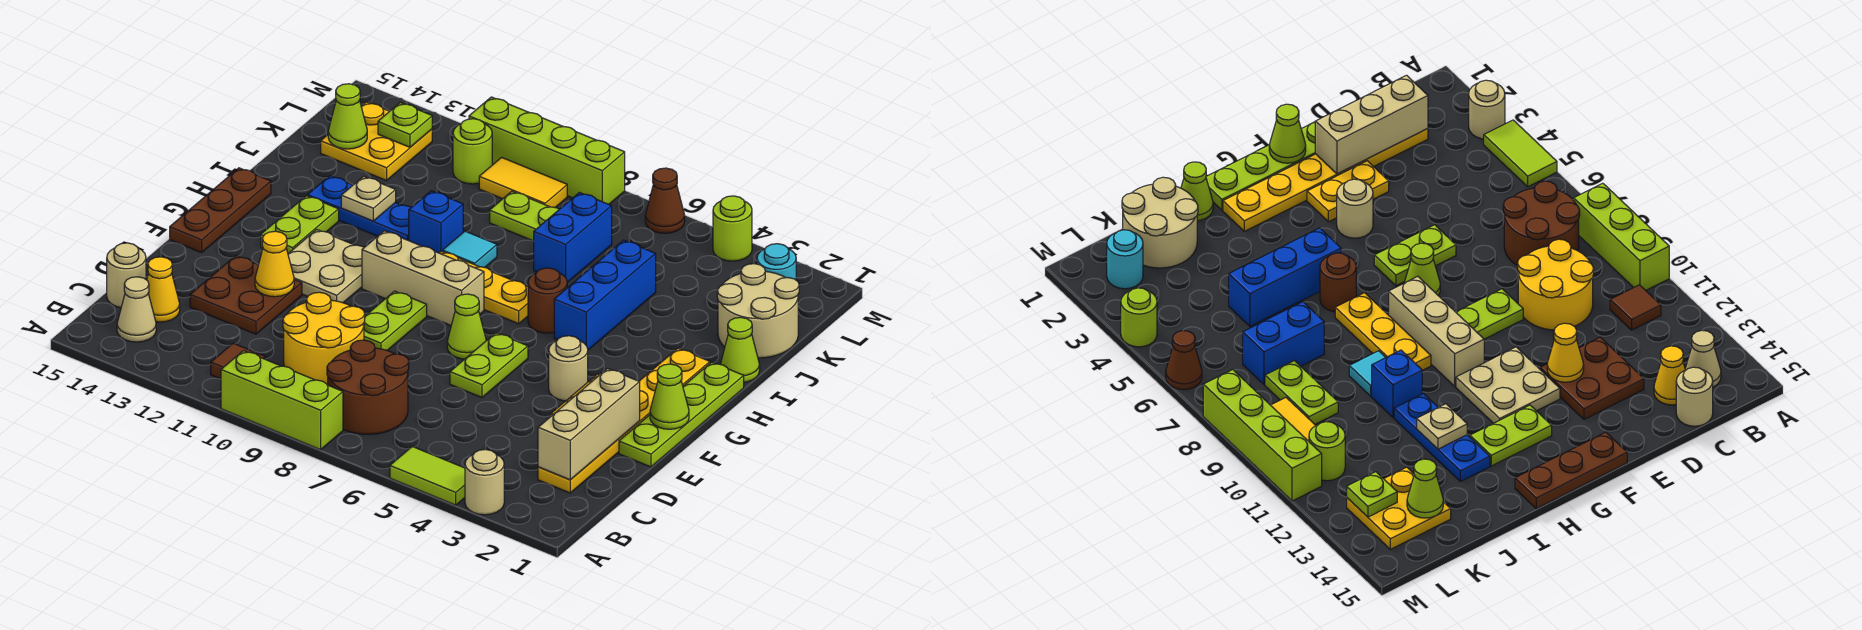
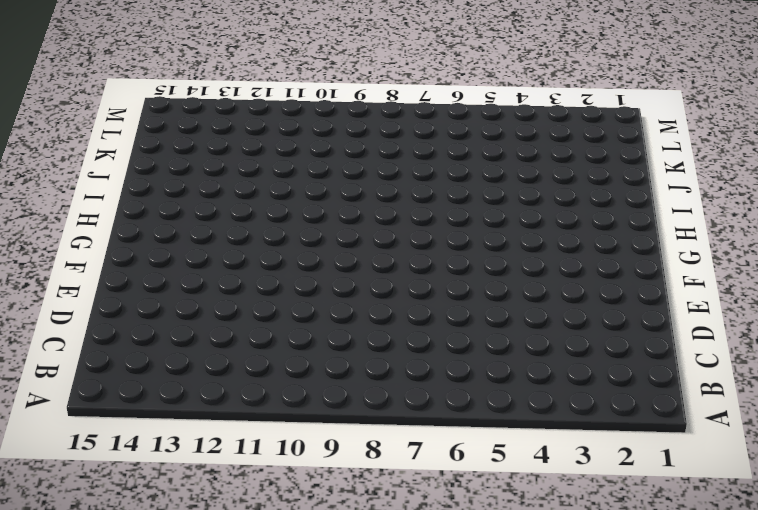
none -> tan round brick A3 level 1
none -> lime tile A4:A5 level 1
none -> lime brick A8:A10 level 1
none -> brown round brick B7:C8 level 1

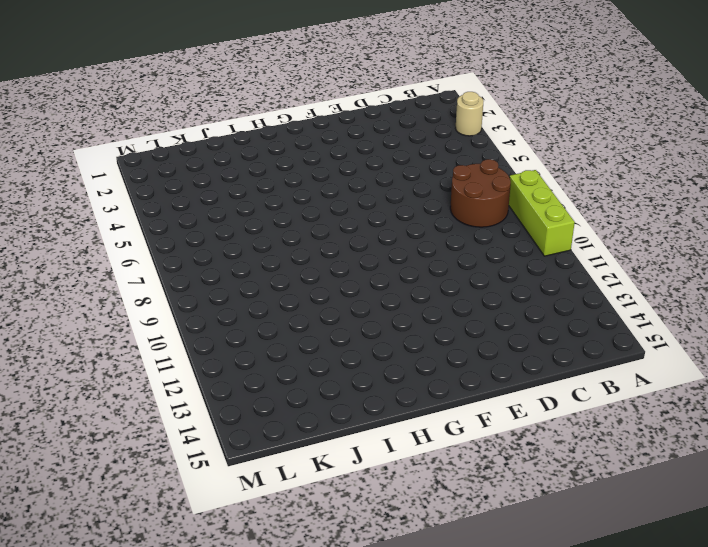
none -> lime tile A4:A5 level 1
none -> brown tile B11 level 1
none -> tan cone B14 level 1
none -> yellow plate C2:H2 level 1

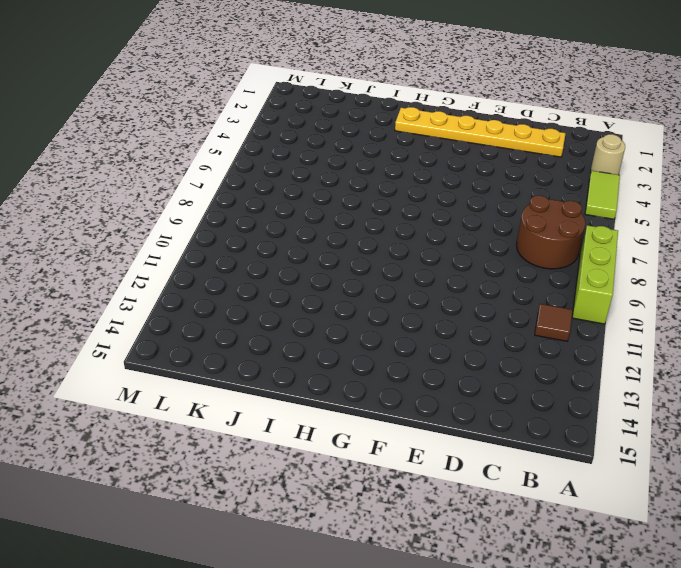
none -> tan cone B14 level 1
none -> yellow round brick C9:D10 level 1
none -> yellow cone C14 level 1
none -> tan round brick C15 level 1

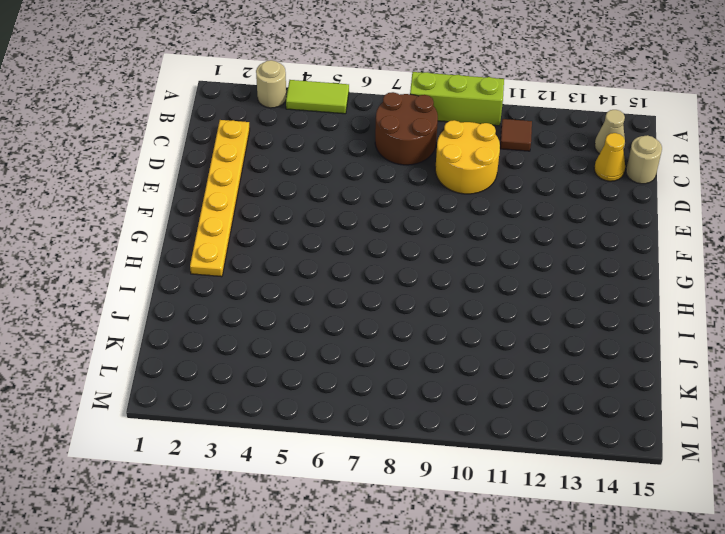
none -> brown plate D12:E13 level 1
none -> lime plate E1:H1 level 1
none -> yellow plate E3:F3 level 1
none -> lime plate E6:F6 level 1

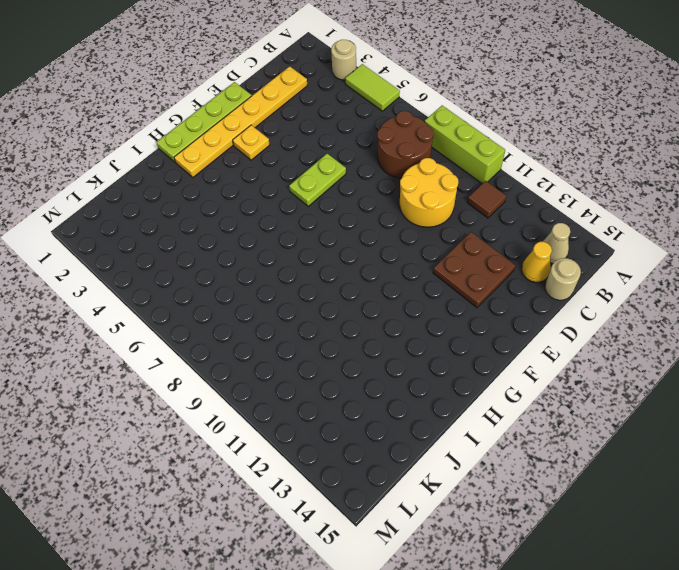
yellow plate F3 level 1 -> yellow plate E3:F3 level 1
none -> lime plate E9:F9 level 1
none -> tan round brick F4 level 1
none -> lime cone F7 level 1
none -> tan plate F11:G12 level 1

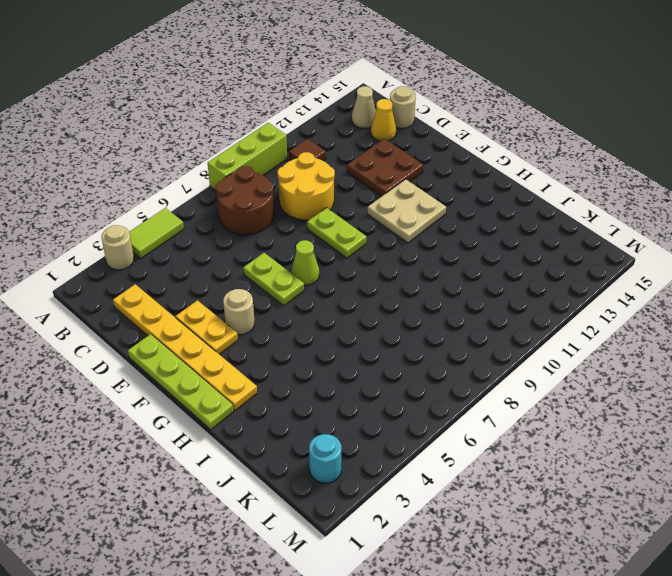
none -> brown plate F15:H15 level 1
none -> tan brick G8:G10 level 1
none -> lime plate G13:H13 level 1
none -> blue brick H5:J5 level 1

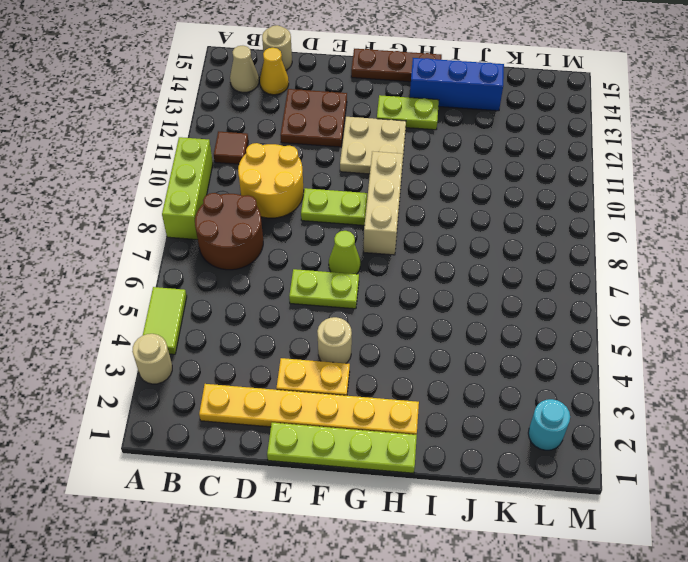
blue brick H14:J14 level 1 -> blue brick H5:J5 level 1
none -> brown round brick H6 level 1
none -> yellow plate H7:H9 level 1
none -> lime cone I1 level 1
none -> cyan tile I9 level 1

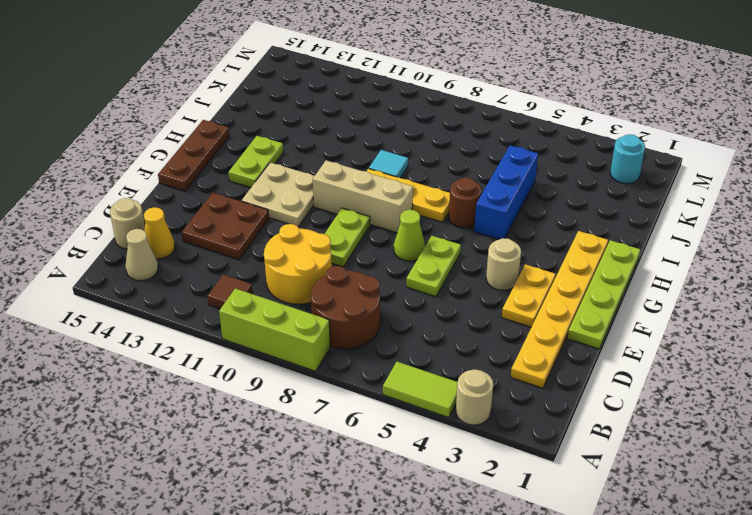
none -> lime cone I1 level 1
none -> blue brick I10 level 1
none -> blue plate I11:I13 level 1
none -> tan round brick J1:K2 level 1

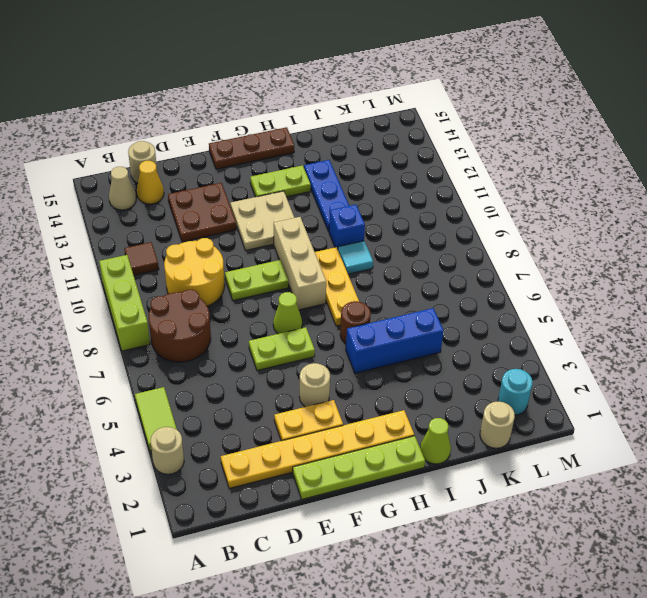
tan round brick K1 level 1 -> tan round brick J1:K2 level 1
none -> blue brick J7:K7 level 1
none -> lime plate K8:K9 level 1
none -> yellow plate K13:L14 level 1
none -> yellow tile L9:L10 level 1

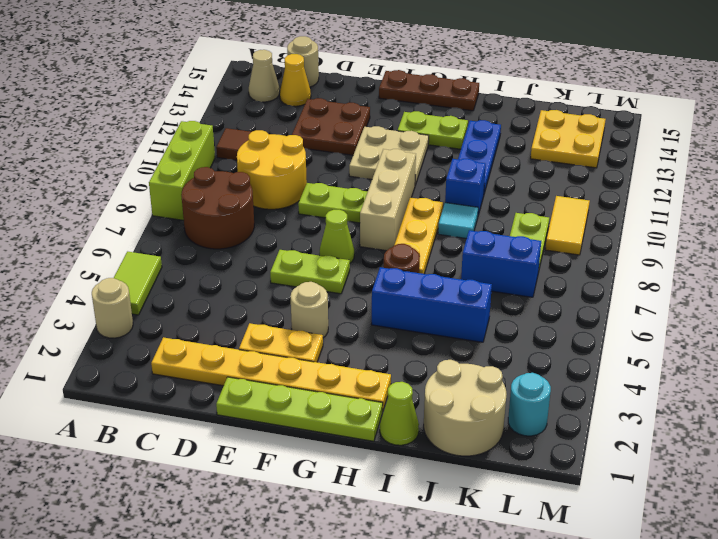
none -> lime round brick L11 level 1
none -> lime round brick M4 level 1
none -> brown cone M6 level 1
none -> lime brick M8:M11 level 1

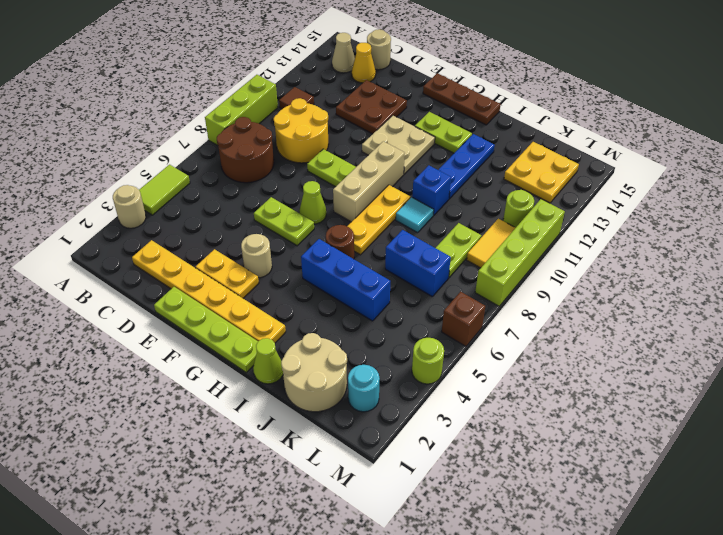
brown brick M6 level 1 -> brown cone M6 level 1
none -> tan brick C2:E2 level 2
none -> yellow cone E12 level 2
none -> lime cone F1 level 2
none -> tan plate I12 level 2

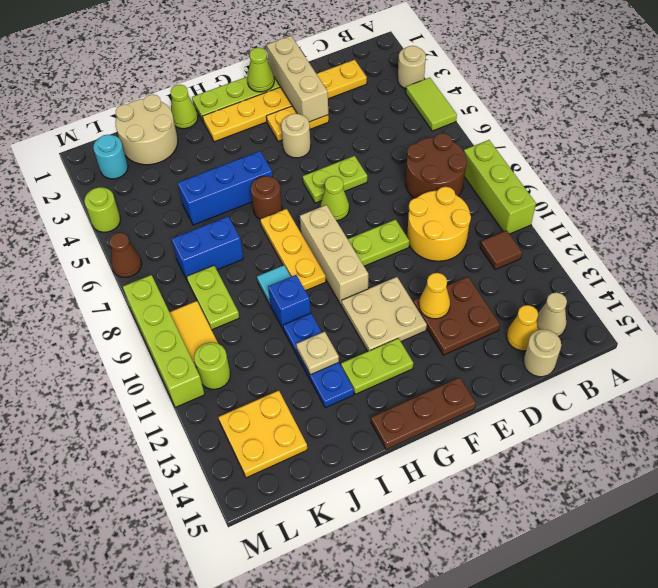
tan brick E1:E3 level 2 -> tan brick C2:E2 level 2
none -> lime cone K14 level 2
none -> lime plate L13 level 2

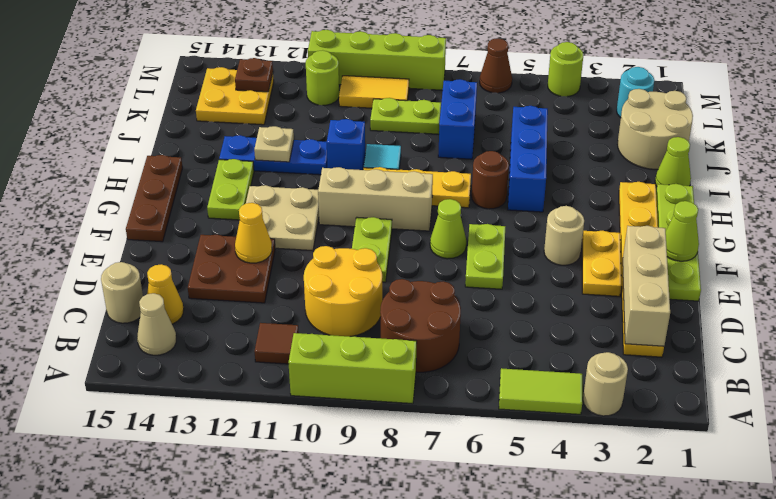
brown plate L13 level 2 -> lime plate L13 level 2
none -> lime cone K14 level 2

